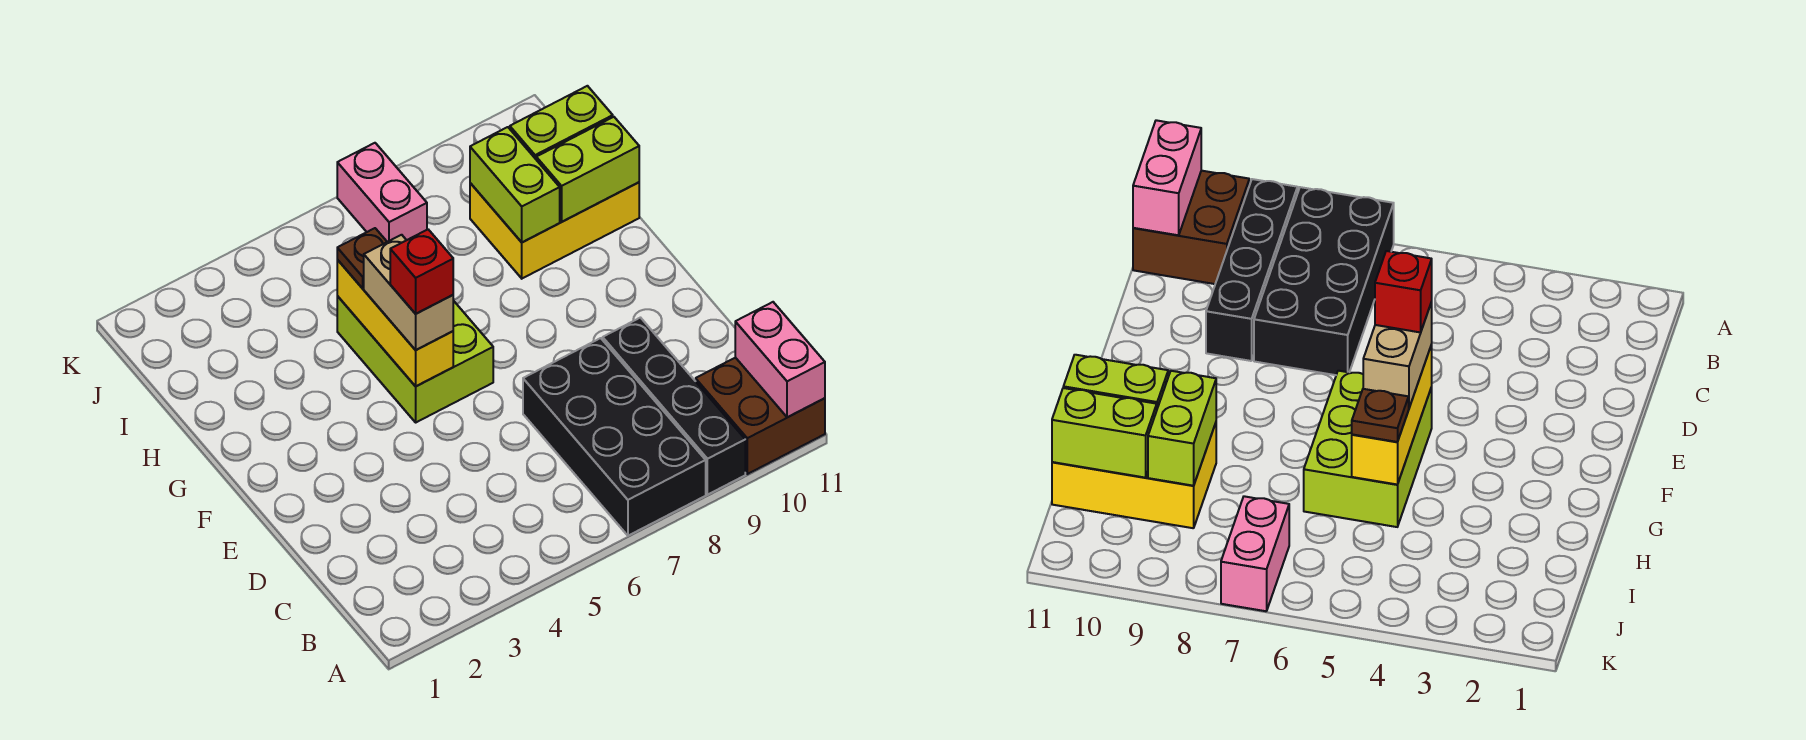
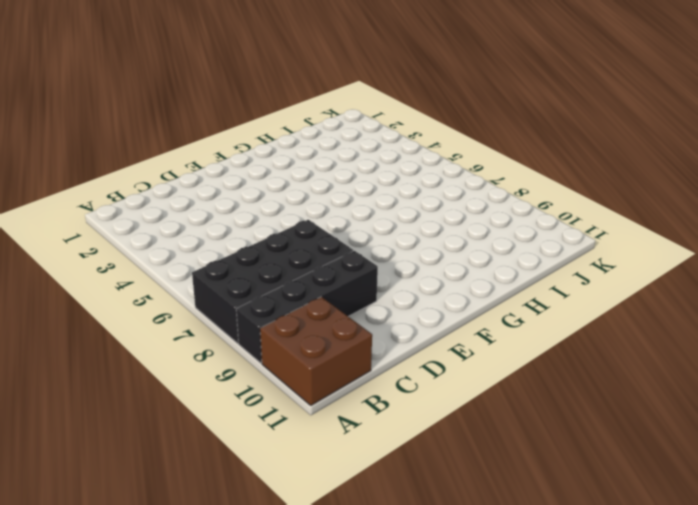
none -> lime brick F5:H6 level 1
none -> yellow brick H9:I11 level 1
none -> pink brick J7:K7 level 1

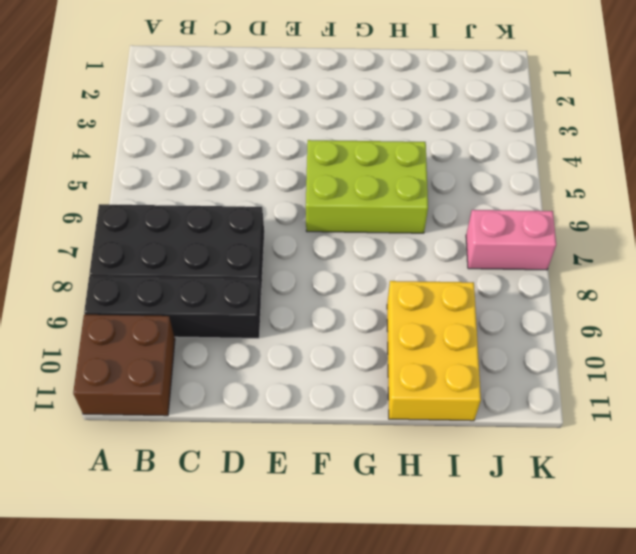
none -> pink brick A11:B11 level 2
none -> yellow brick F5:H5 level 2
none -> lime brick H9:I9 level 2

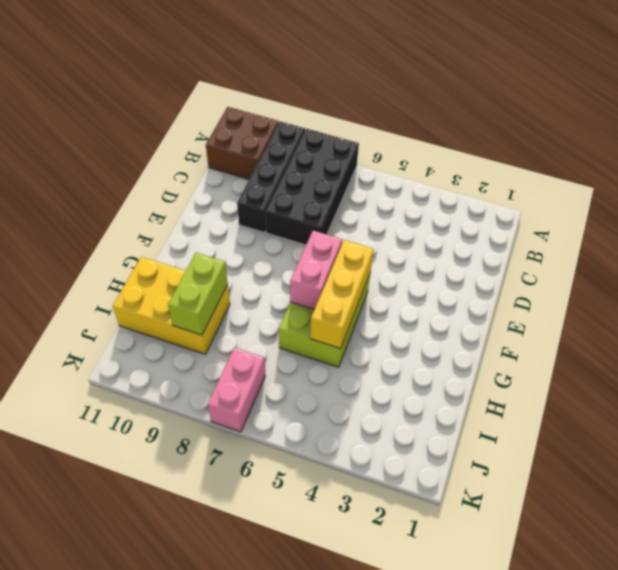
pink brick F6:G6 level 2 -> pink brick A11:B11 level 2
none -> lime brick H10:H11 level 2
none -> lime brick I10:I11 level 2
none -> tan brick F5:G5 level 3

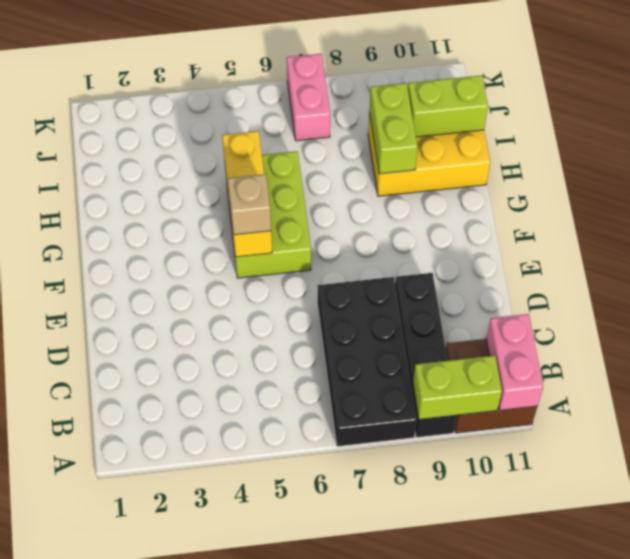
lime brick A9:A10 level 2 -> lime brick H10:H11 level 2
tan brick F5 level 3 -> tan brick F5:G5 level 3
none -> brown plate H5 level 3
none -> red brick F5 level 4

